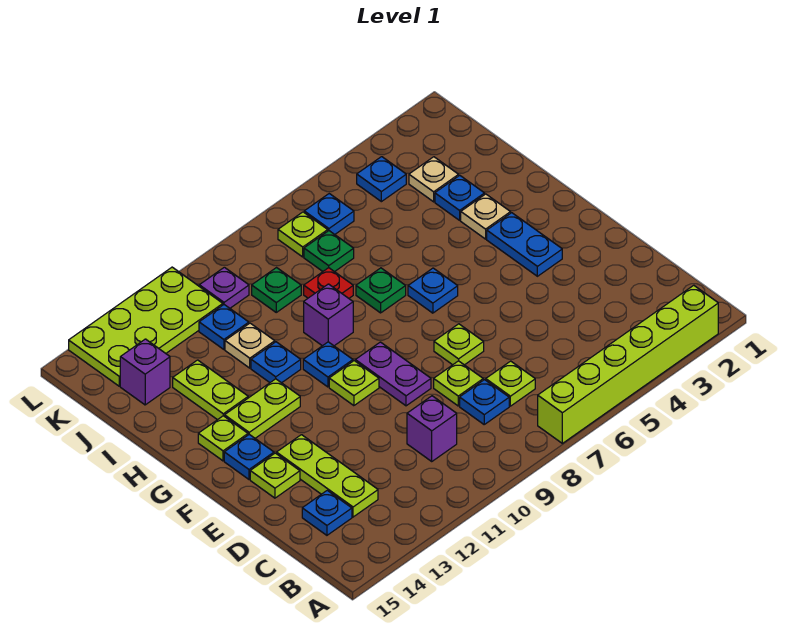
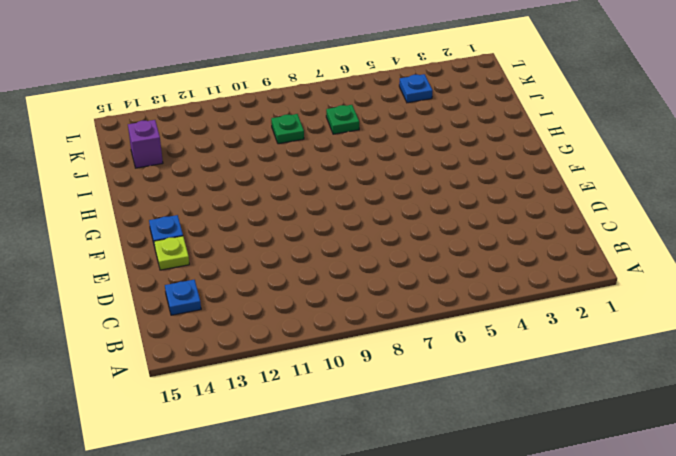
none -> lime brick A2:A7 level 1
none -> lime plate C7 level 1
none -> blue plate C8 level 1
none -> purple brick C10 level 1

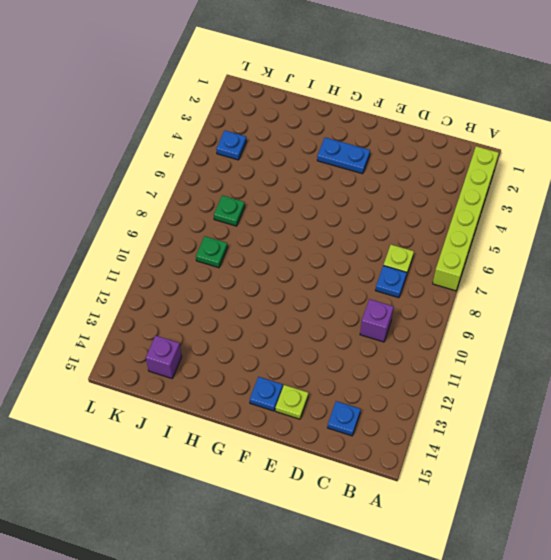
none -> lime plate C13:E13 level 1
none -> lime plate D8 level 1
none -> lime plate E7 level 1
none -> purple plate E9:F9 level 1

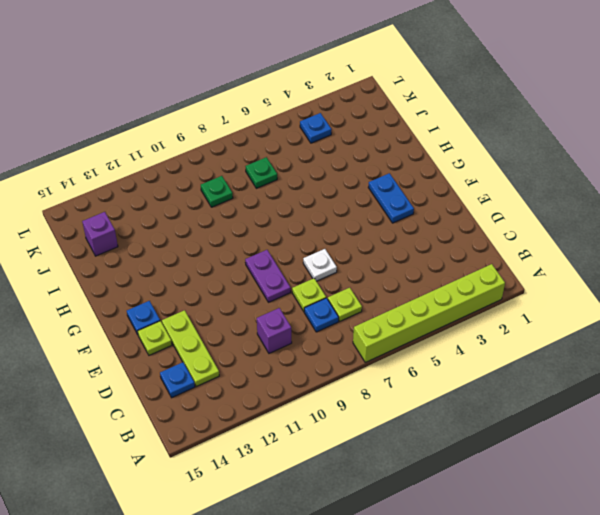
white plate E7 level 1 -> lime plate E7 level 1
none -> lime plate F10 level 1
none -> blue plate G6 level 1
none -> blue plate G10 level 1
none -> lime plate G12:G13 level 1

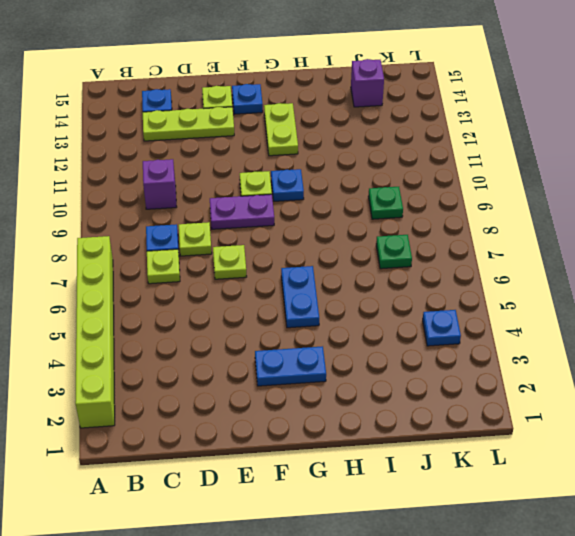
blue plate G5:G6 level 1 -> blue plate G6 level 1
none -> lime plate G14 level 1
none -> tan plate H3 level 1
none -> green plate H7 level 1
none -> purple brick H9 level 1

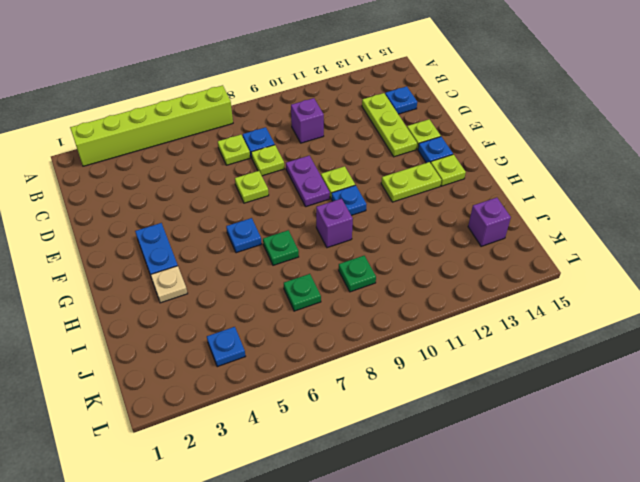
none -> blue plate H11 level 1
none -> lime plate H13:I13 level 1
none -> blue plate I3 level 1
none -> red plate I8 level 1

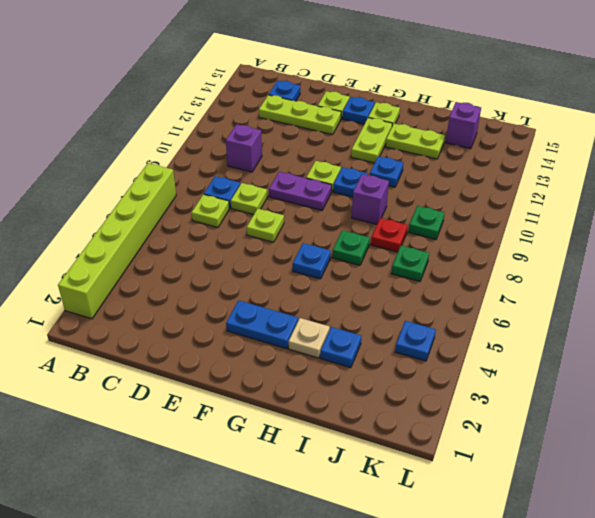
none -> tan plate I11 level 1
none -> tan plate J3 level 1
none -> blue plate J11 level 1
none -> blue plate K6 level 1

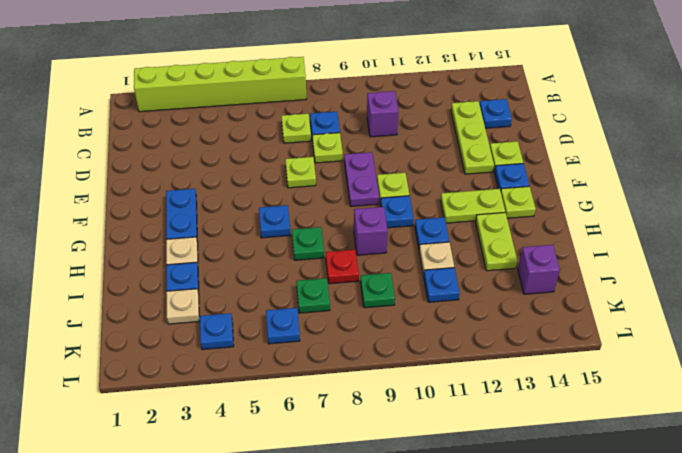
none -> lime plate K7 level 1
none -> purple plate K10 level 1
none -> lime plate K11:L14 level 1

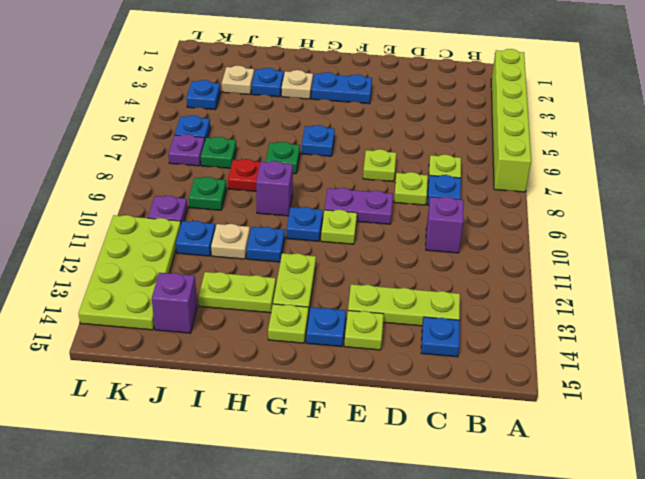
purple plate K7 level 1 -> lime plate K7 level 1

